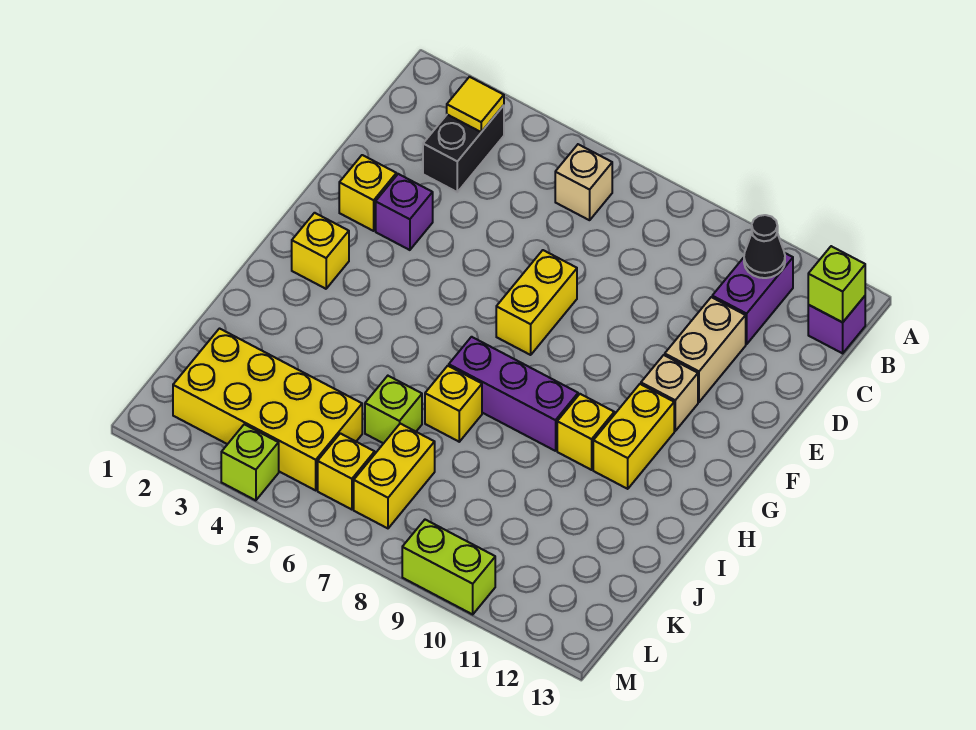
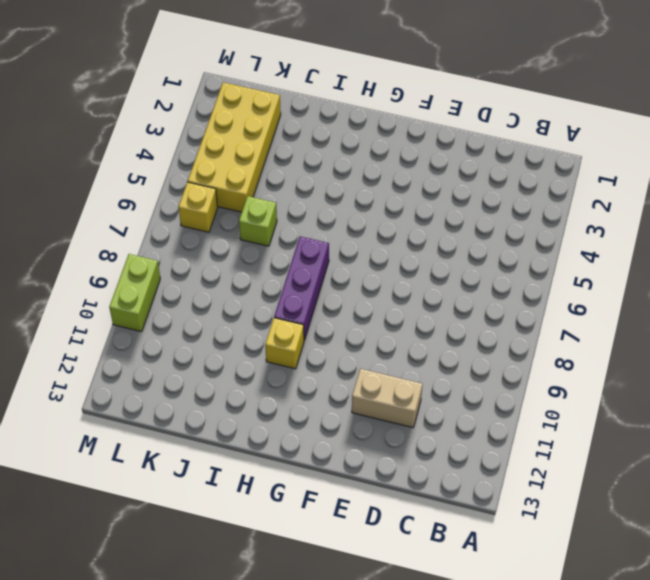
none -> black brick B3:C3 level 1
none -> tan brick B6 level 1
none -> purple brick B11:C11 level 1

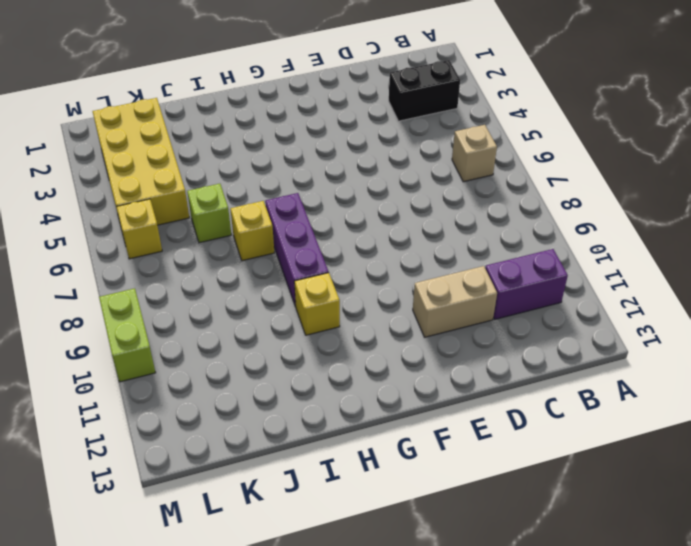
none -> purple brick B13 level 1
none -> yellow brick E2 level 1
none -> purple brick E3 level 1

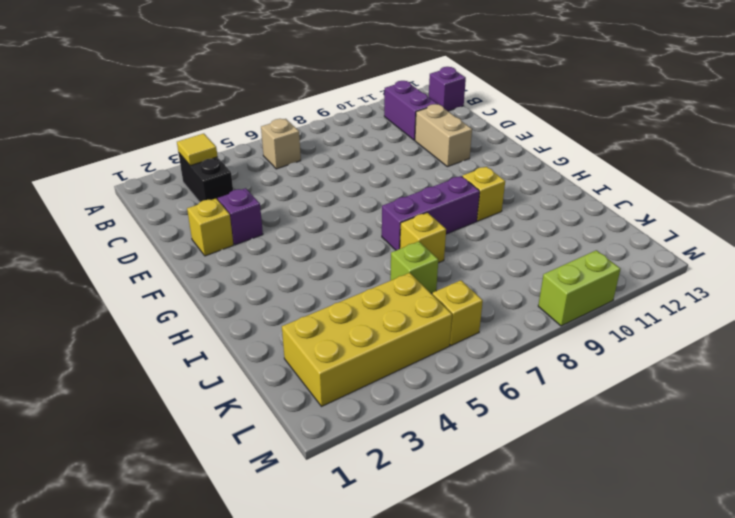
none -> yellow brick E7:F7 level 1
none -> tan brick F11 level 1
none -> yellow brick G2 level 1

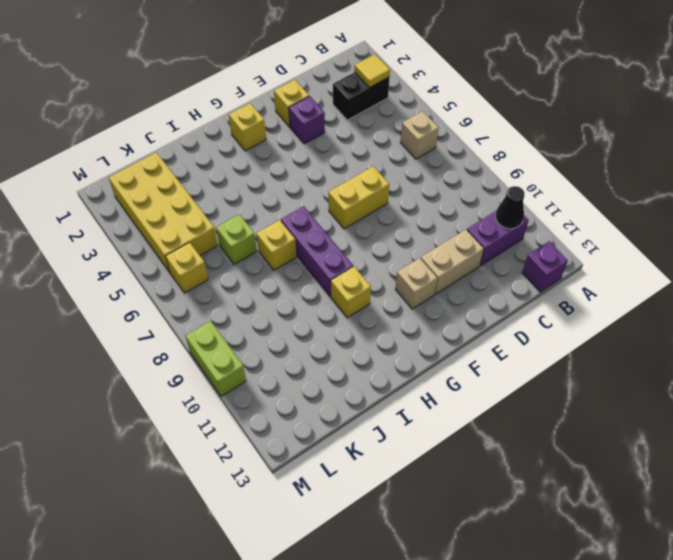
none -> yellow brick G11:H11 level 1
none -> yellow brick K7:L7 level 1
none -> lime brick M4 level 1

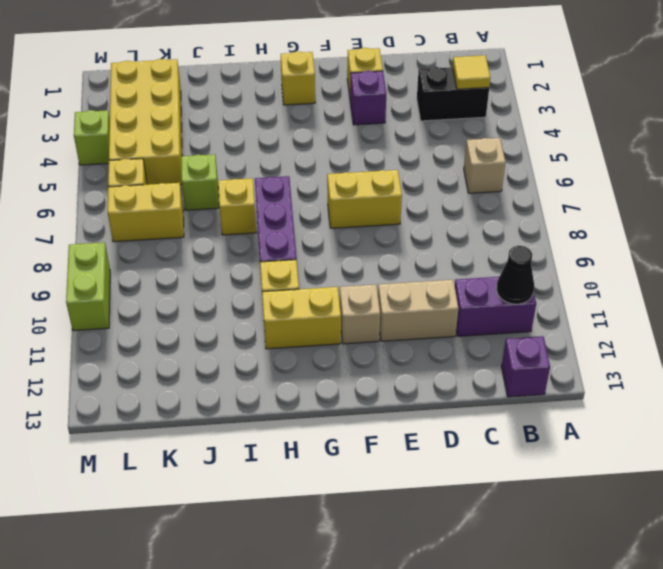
none -> lime brick B13 level 2

